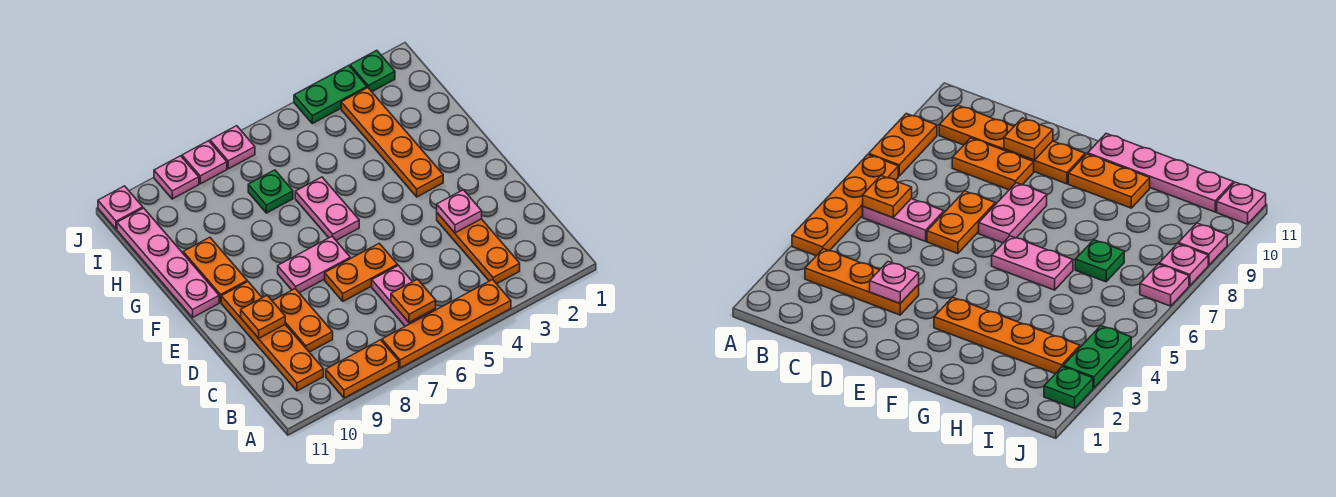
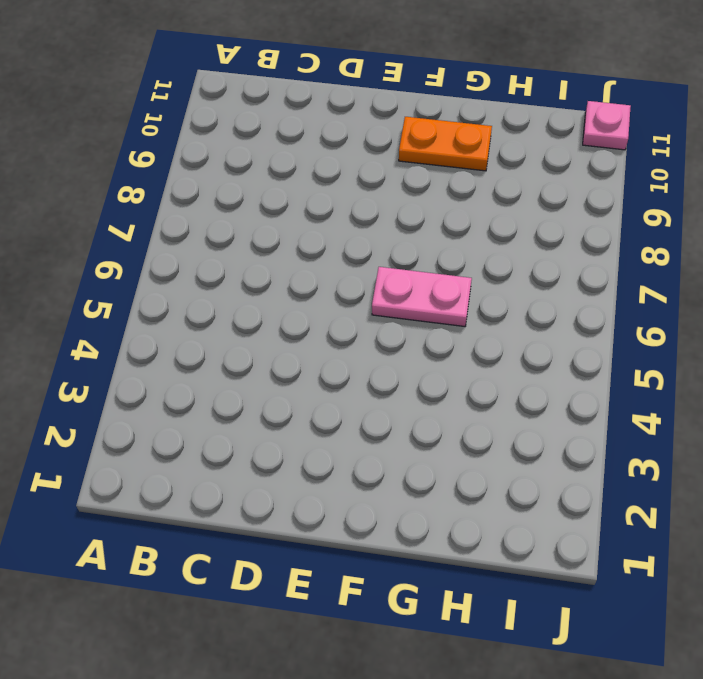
none -> orange plate A4:A7 level 1
none -> orange plate A8:A9 level 1
none -> orange plate B3:D3 level 1

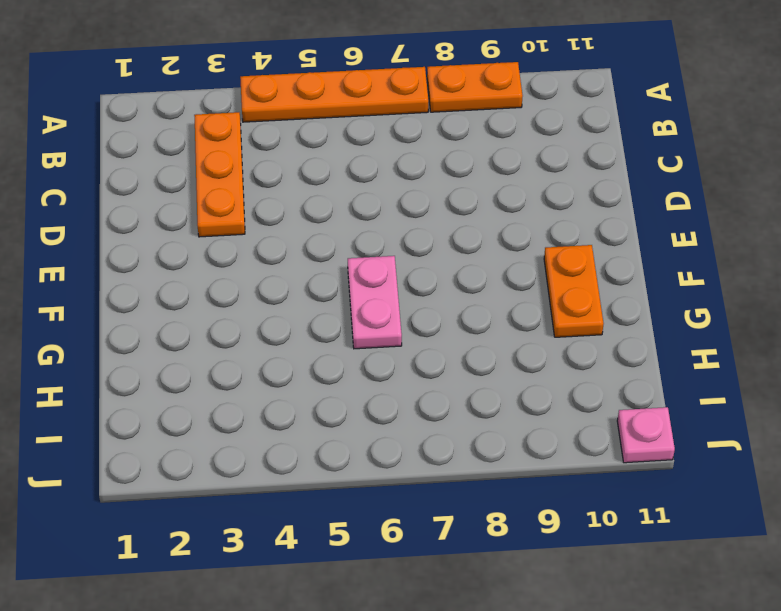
none -> pink plate B6:C6 level 1
none -> orange plate B10:E10 level 1
none -> orange plate C9:D9 level 1

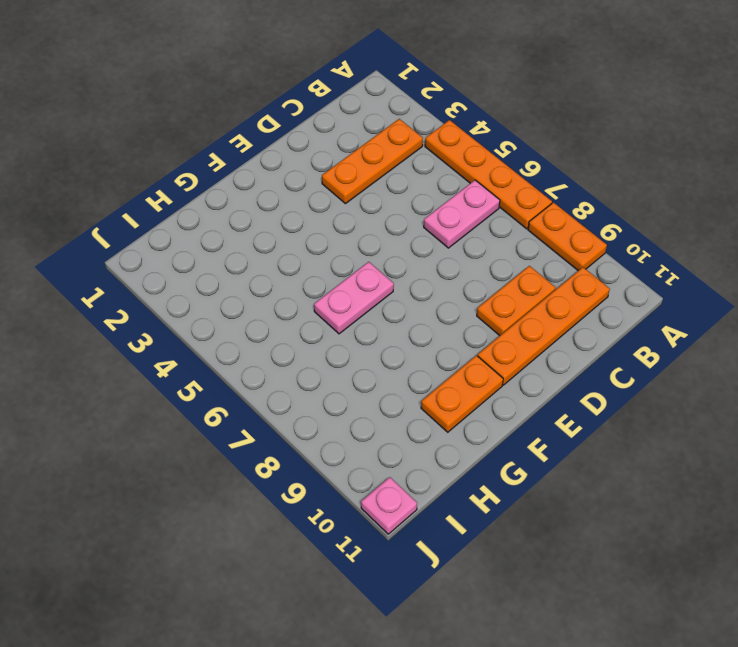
none -> orange plate D6:D7 level 1
none -> pink plate E7:E8 level 1
none -> orange plate F3:I3 level 1

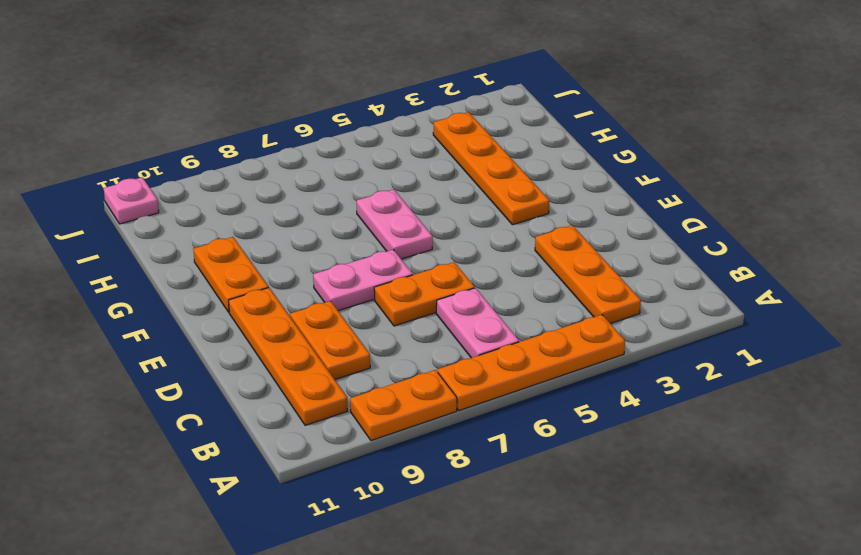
none -> pink plate F11:I11 level 1
none -> green plate H7 level 1
none -> green plate J2 level 1

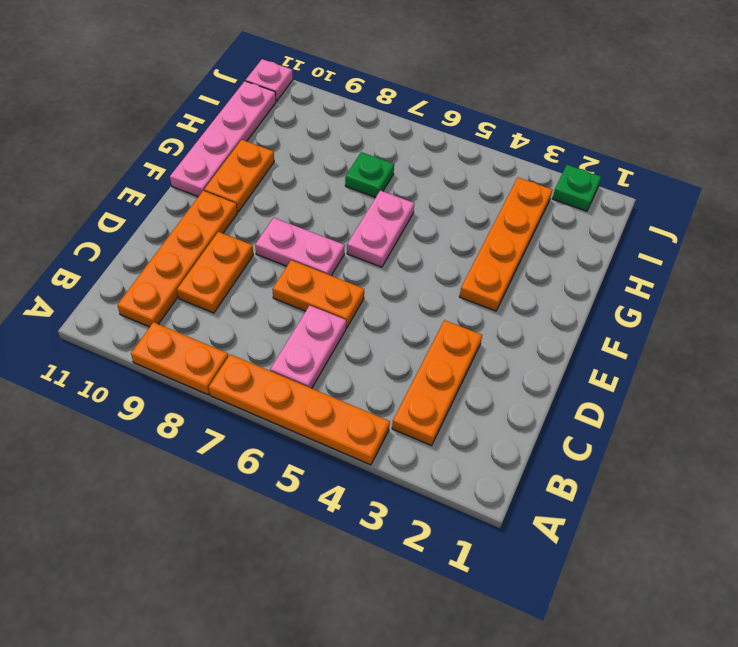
none -> green plate J3:J4 level 1
none -> pink plate J7 level 1
none -> pink plate J8 level 1

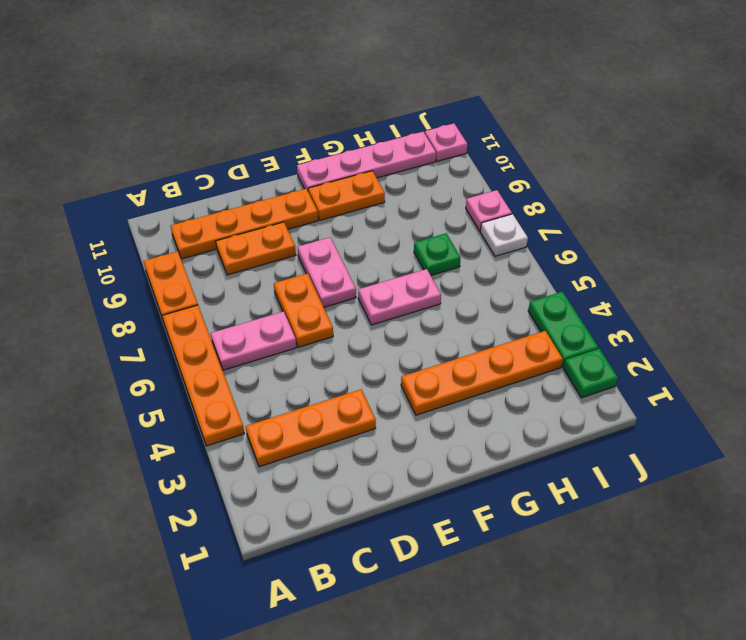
white plate J7 level 1 -> pink plate J7 level 1
none -> pink plate J9 level 1
none -> orange plate B6 level 2
none -> pink plate D3 level 2

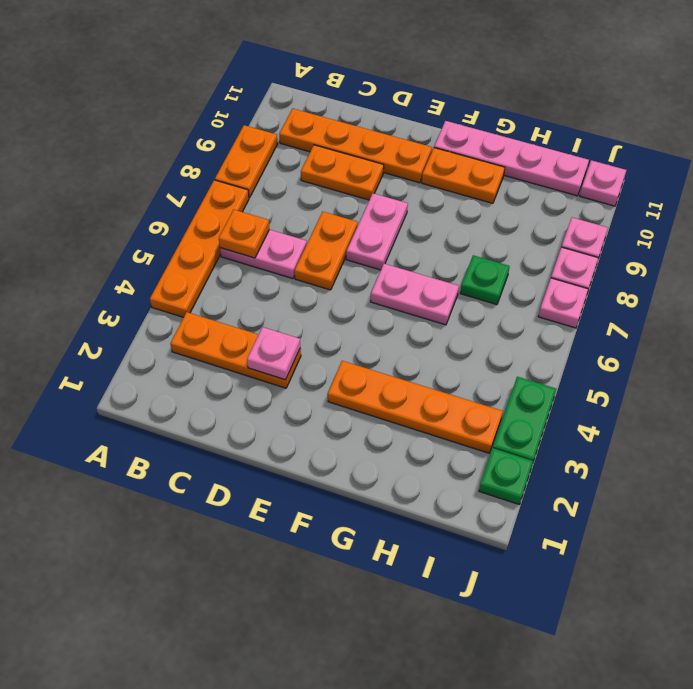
none -> orange plate D10 level 2

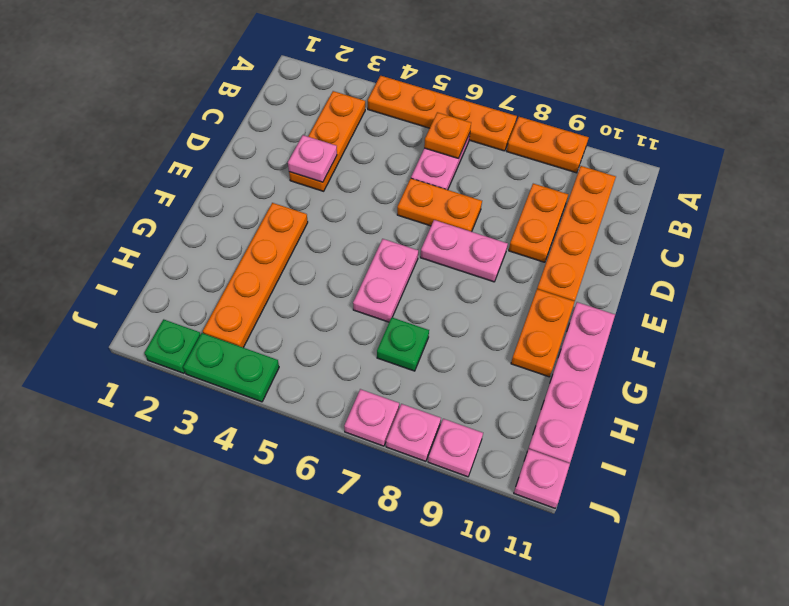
none -> orange plate D10 level 2

